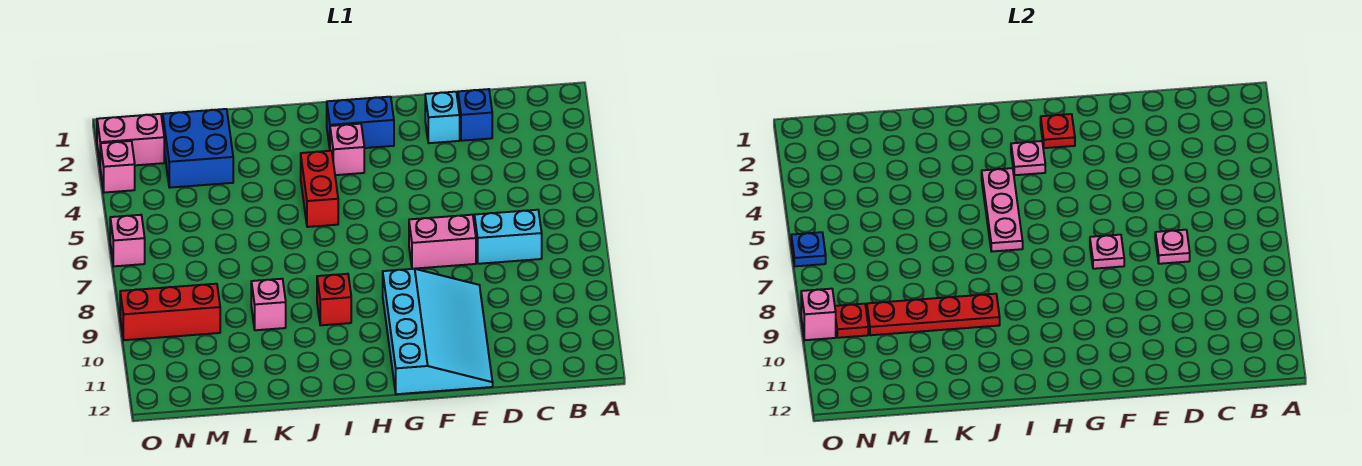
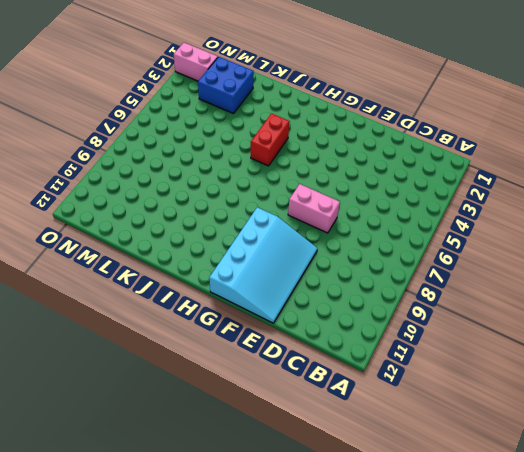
none -> cyan brick C7:D7 level 1
none -> blue brick D2 level 1
none -> cyan brick E2 level 1

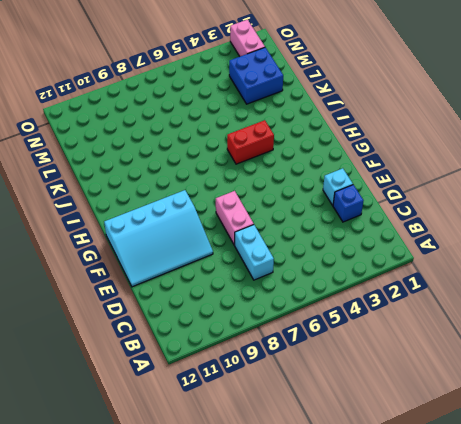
none -> blue brick G2:H2 level 1
none -> pink brick H3 level 1
none -> red brick I9 level 1

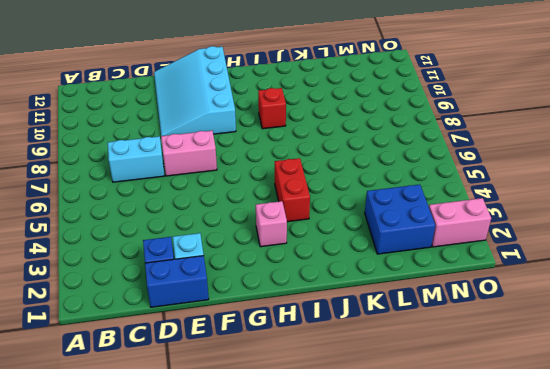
blue brick D1:E1 level 1 -> blue brick G2:H2 level 1
none -> pink brick K9 level 1
none -> red brick M9:O9 level 1
none -> pink brick O3 level 1

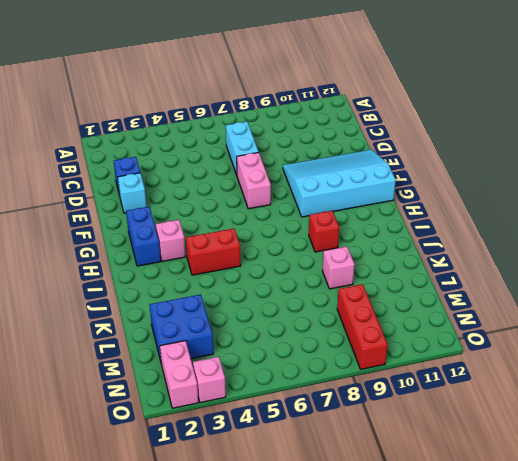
none -> pink brick O6 level 1
none -> pink plate D7 level 2
none -> pink plate F7 level 2

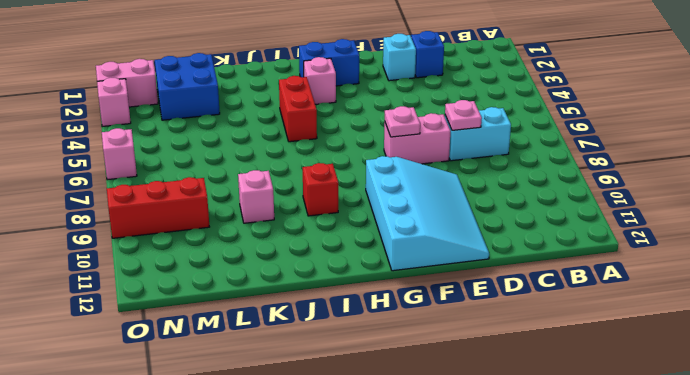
none -> red plate G2 level 2
none -> pink plate H3 level 2
none -> pink plate I4:I6 level 2

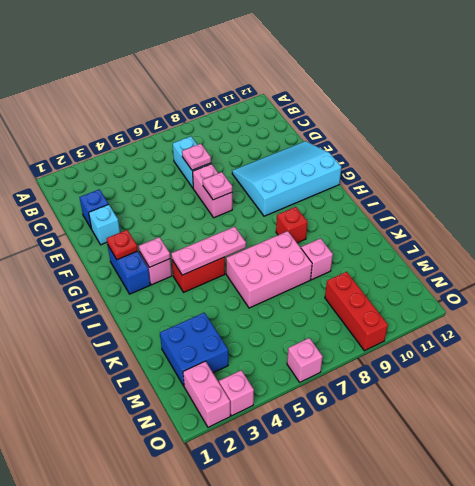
pink brick J6:K8 level 1 -> none
none -> red plate J9:M9 level 2
none -> red plate N9 level 2
none -> blue plate O6 level 2

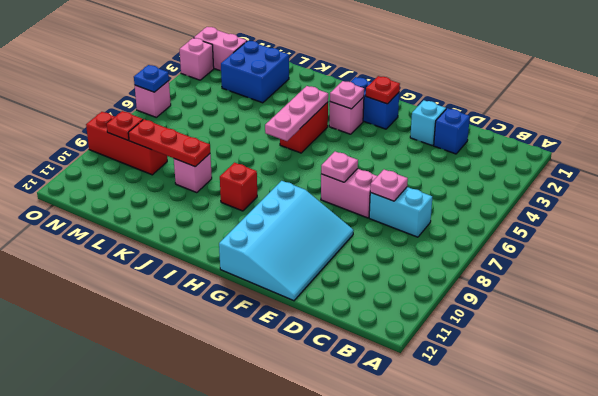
red plate K9:M9 level 2 -> red plate J9:M9 level 2
none -> pink brick O9 level 2

